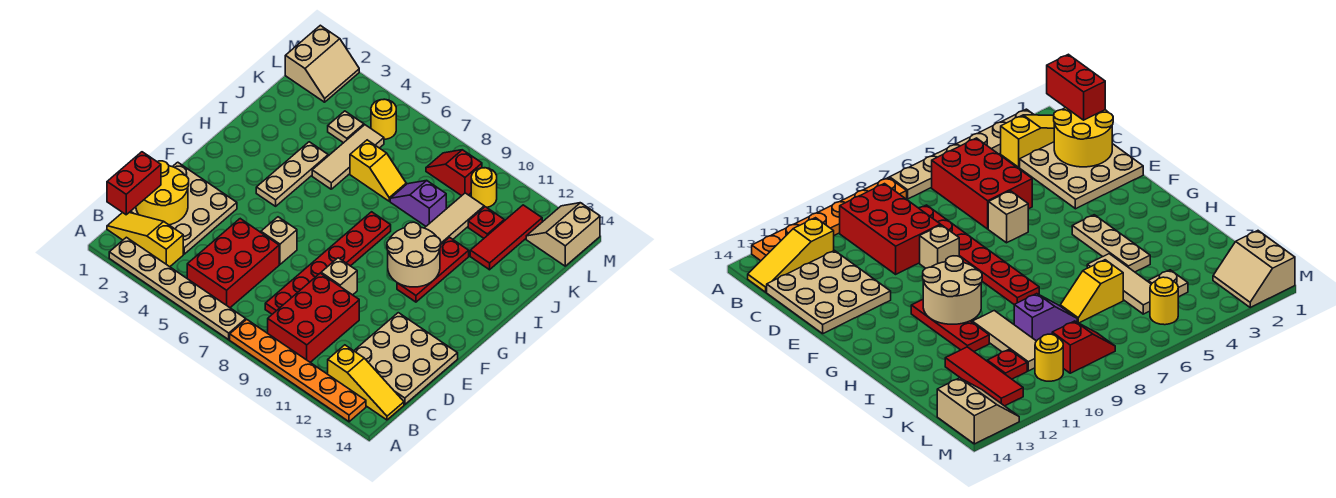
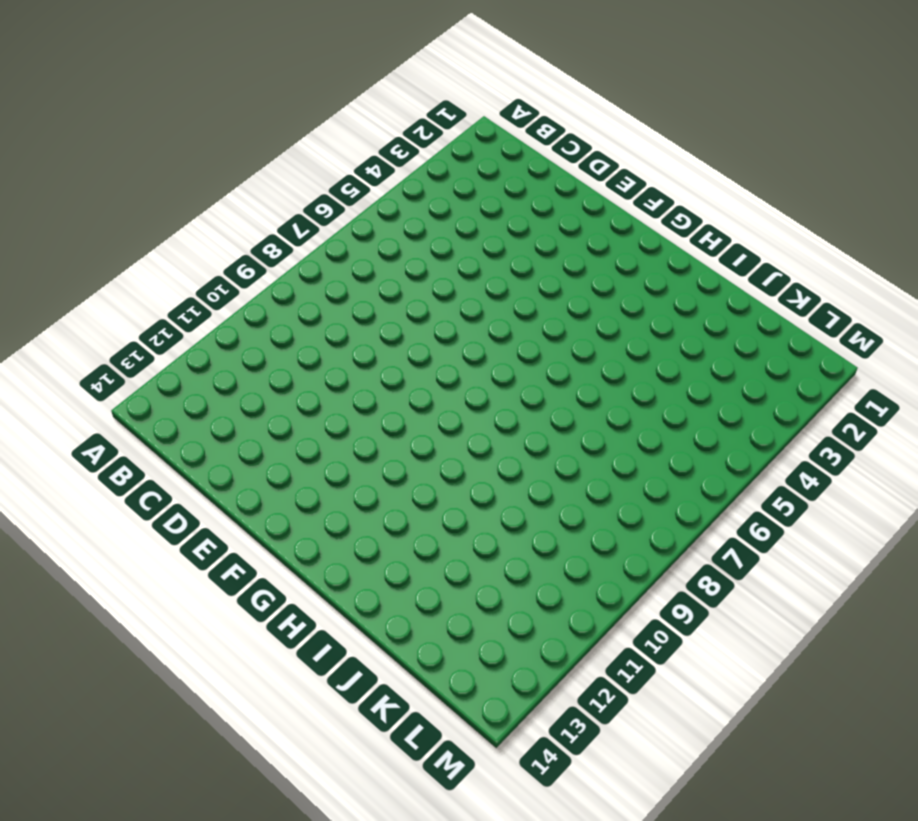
none -> tan plate A2:A7 level 1
none -> orange plate A8:A13 level 1
none -> yellow slope B1:B3 level 1 top 3

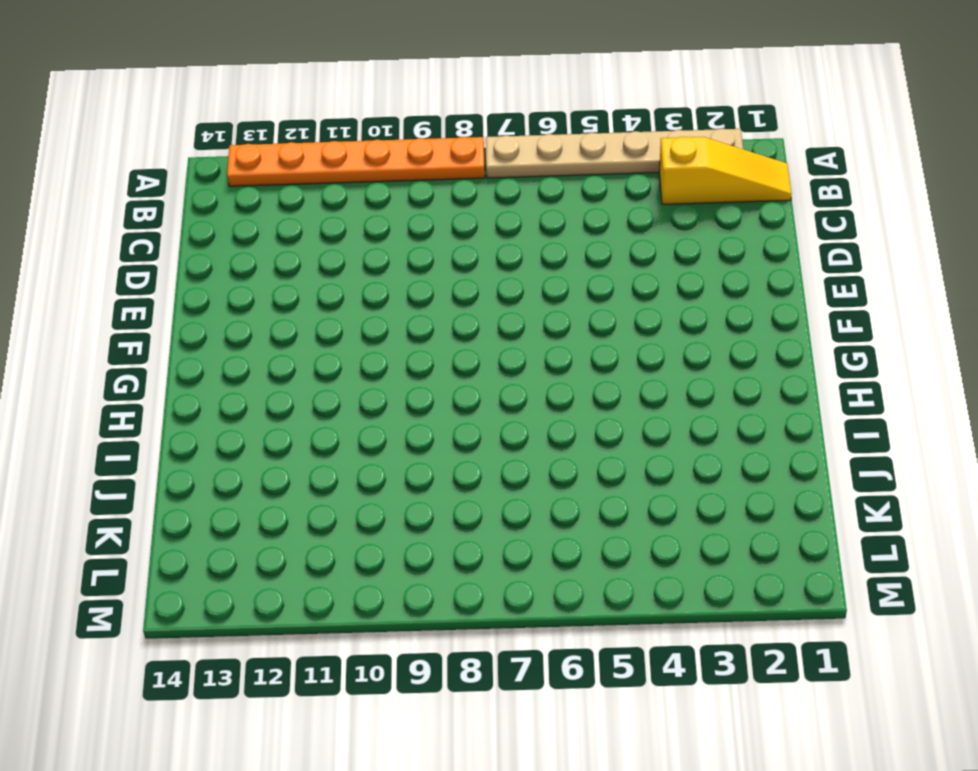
none -> red brick B5:D6 level 1
none -> red brick B9:D10 level 1
none -> yellow slope B12:B14 level 1 top 12

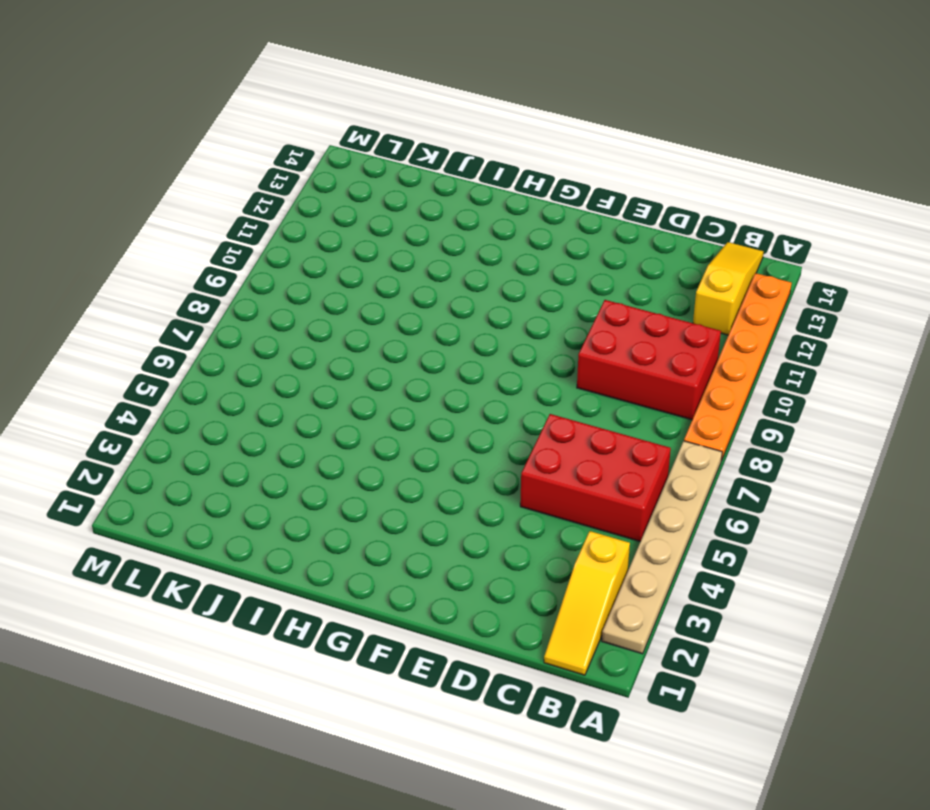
none -> tan plate C1:E3 level 1
none -> red plate C8:H8 level 1
none -> tan plate C12:E14 level 1

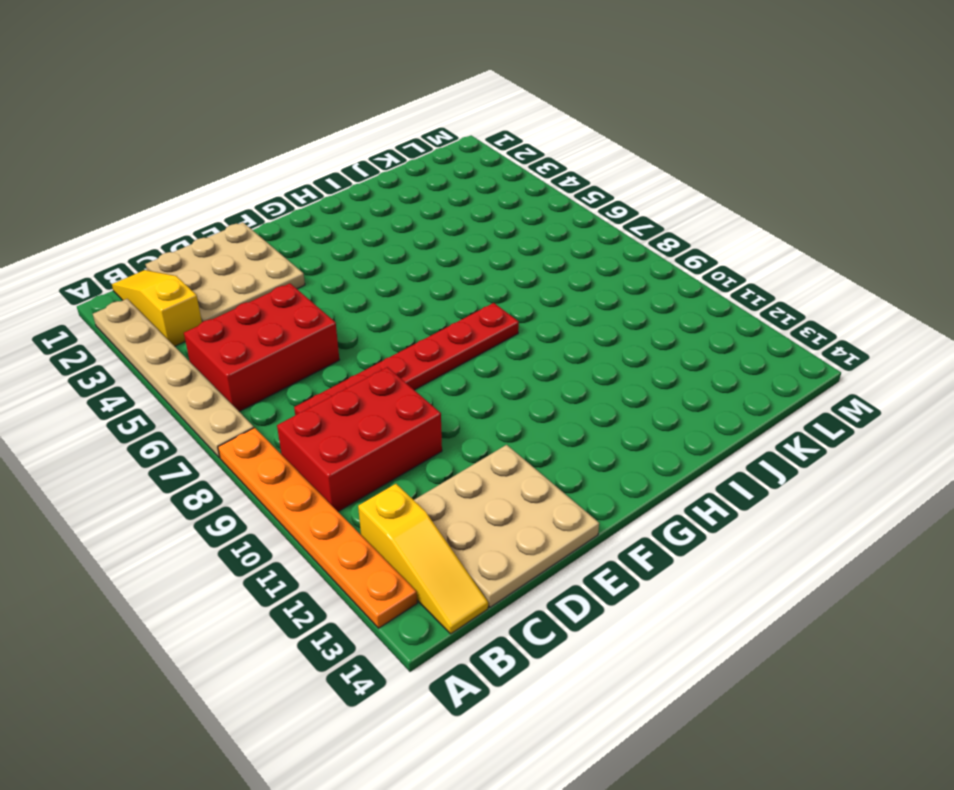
none -> tan brick E6 level 1
none -> tan brick E9 level 1
none -> tan plate G4:I4 level 1

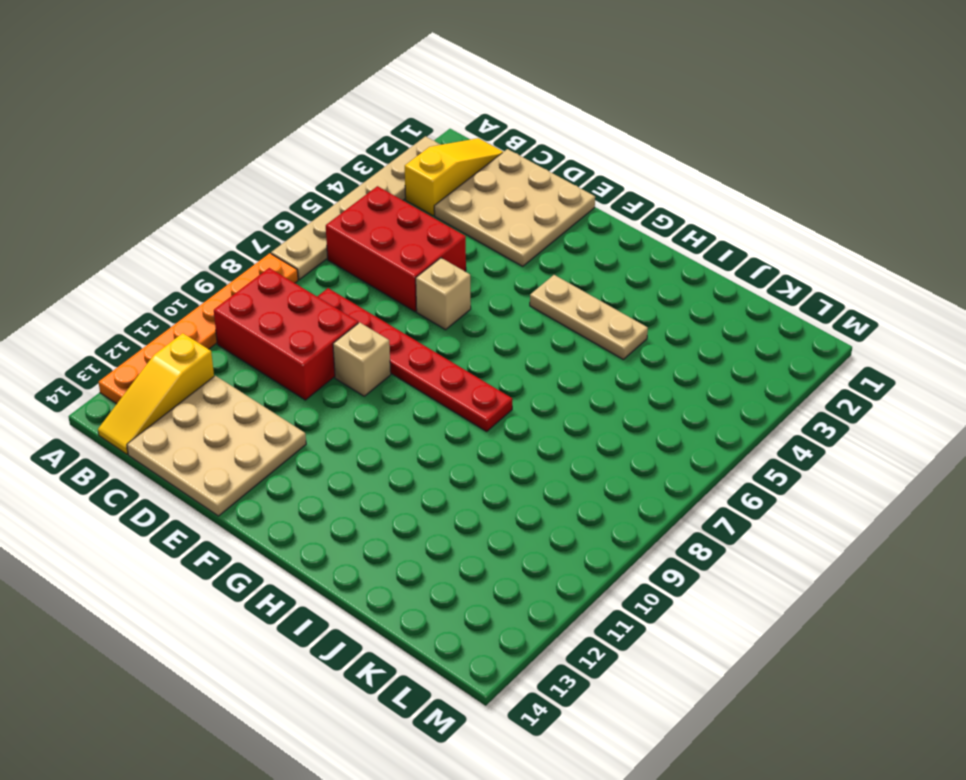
none -> red plate G11:I11 level 1
none -> tan tile I5:K5 level 1
none -> tan tile I10:K10 level 1

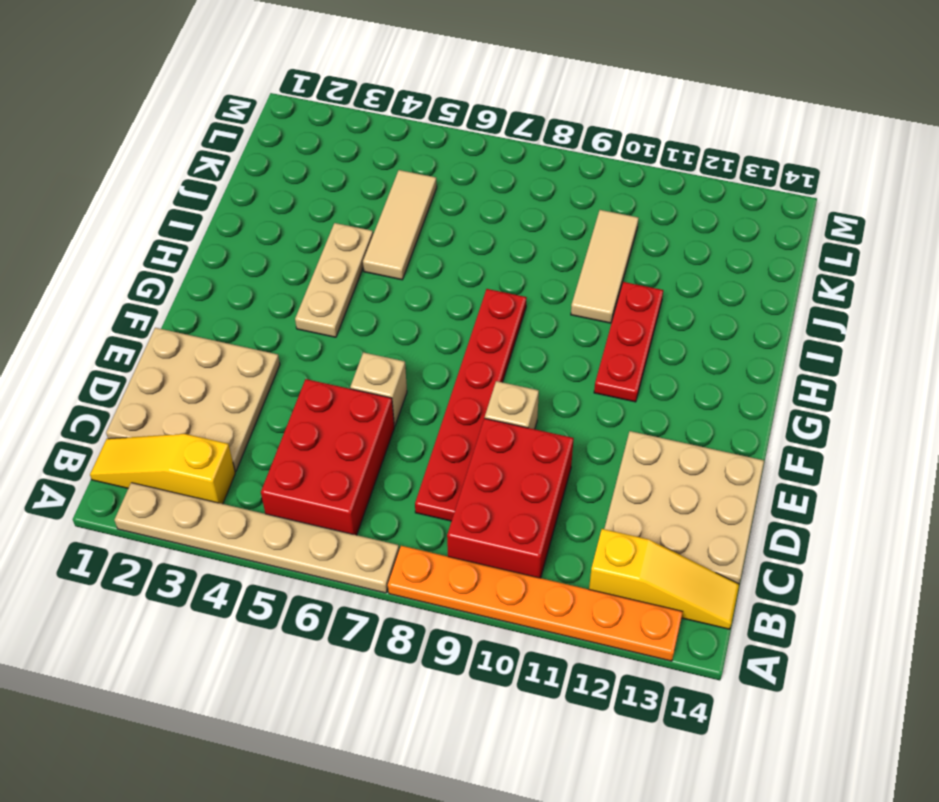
none -> yellow slope J6:J7 level 1 top 6
none -> purple slope J8:J9 level 1 top 9
none -> red tile J12:L12 level 1

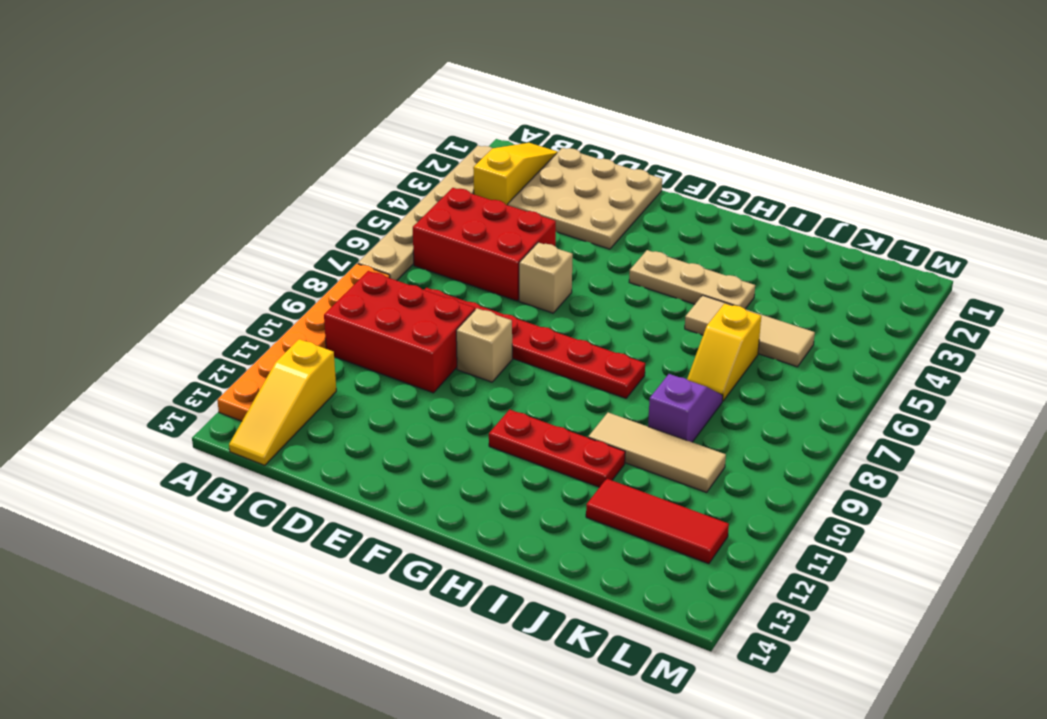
none -> tan plate C12:E14 level 1
none -> tan plate K4 level 1
none -> red plate K11 level 1

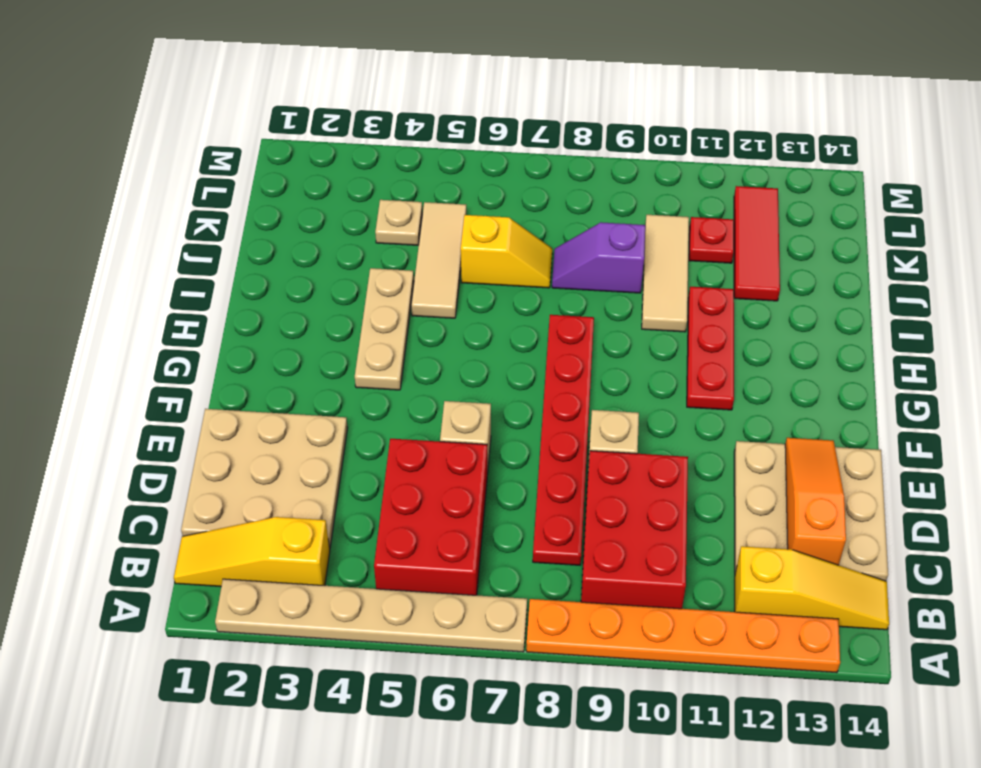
orange slope C13:E13 level 2 top C -> none
none -> tan slope L1:M2 level 1 top 1
none -> yellow round brick L5 level 1
none -> red slope L8:L9 level 1 top 9

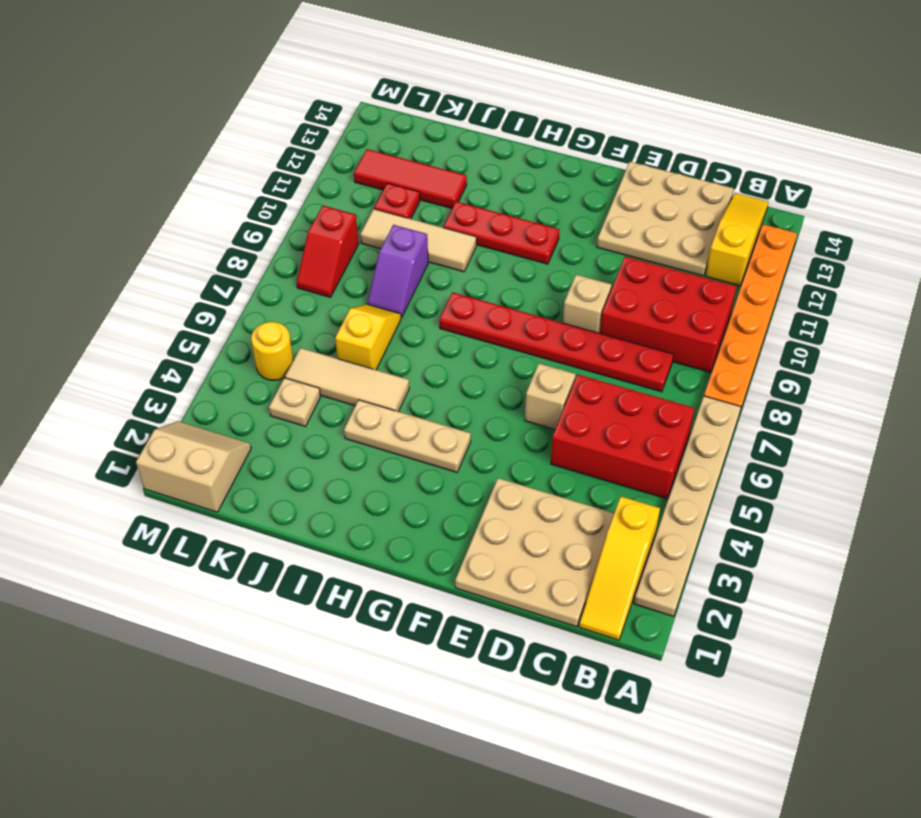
none -> yellow round brick L10 level 1
none -> tan slope L13:M14 level 1 top 14
none -> yellow round brick C1:D2 level 2

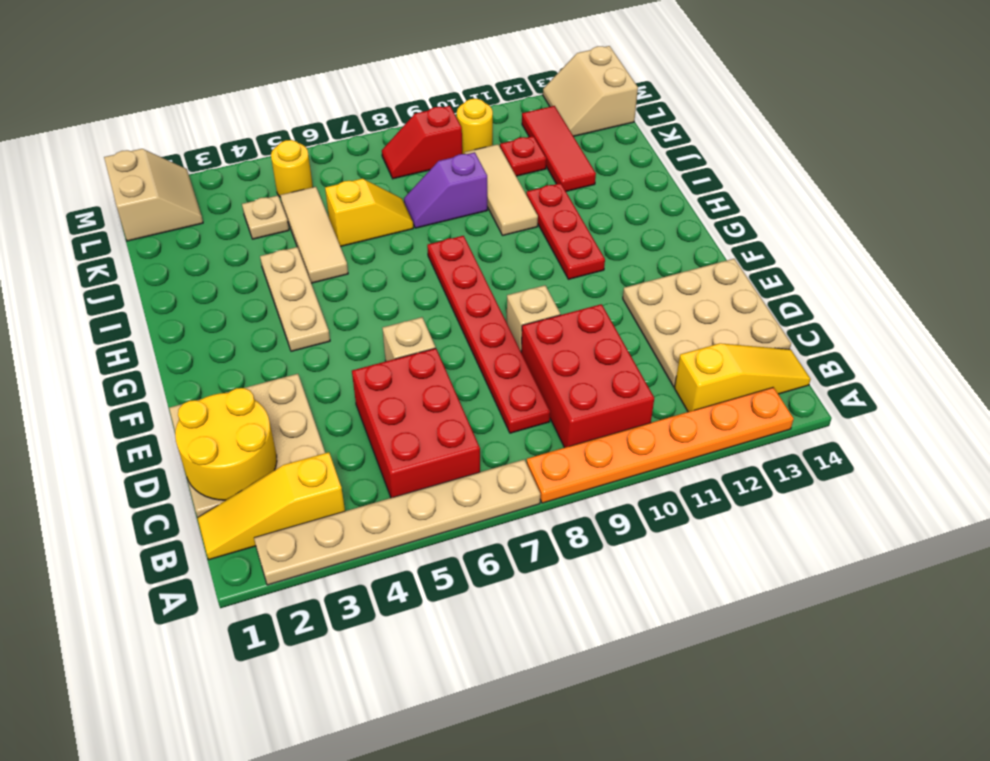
none -> tan round brick G10:H11 level 2
none -> red brick B1:C1 level 3

